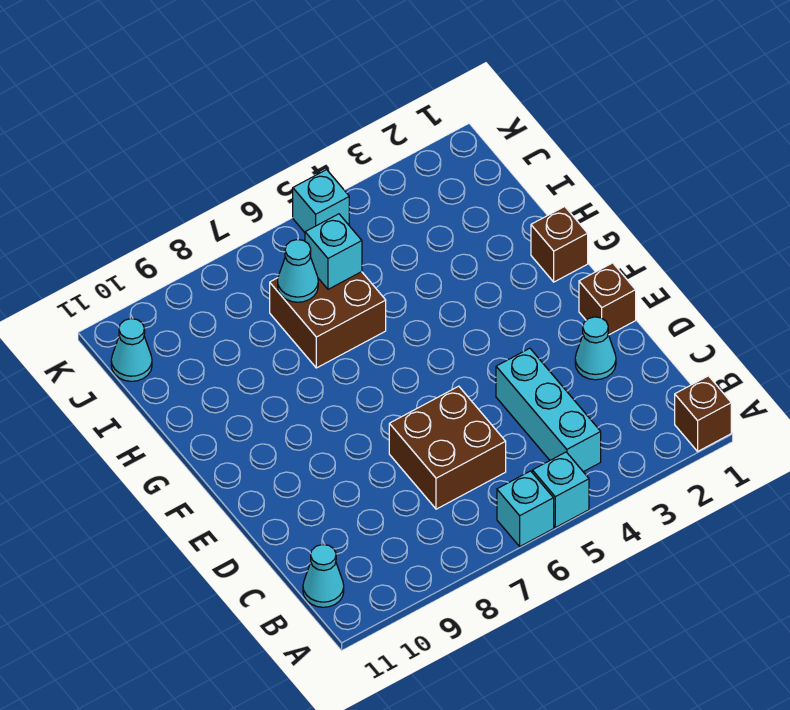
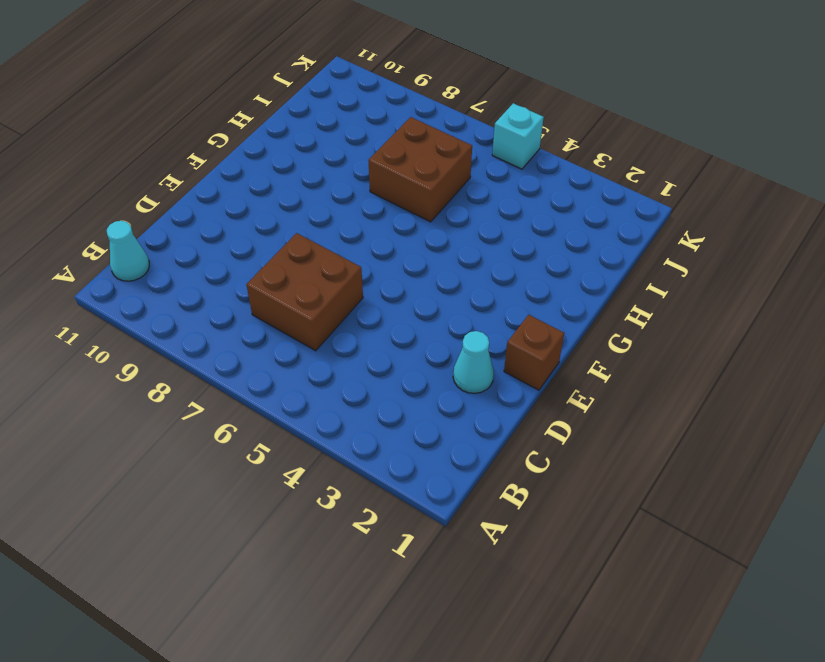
none -> brown brick A1 level 1
none -> cyan brick A5 level 1
none -> cyan brick A6 level 1

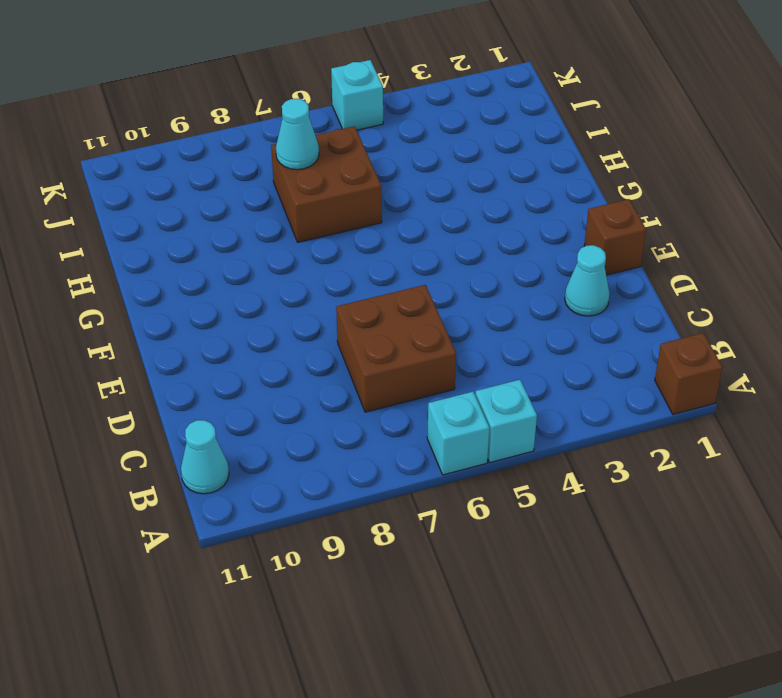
none -> cyan brick B4:D4 level 1
none -> brown brick G1 level 1
none -> cyan cone J11 level 1

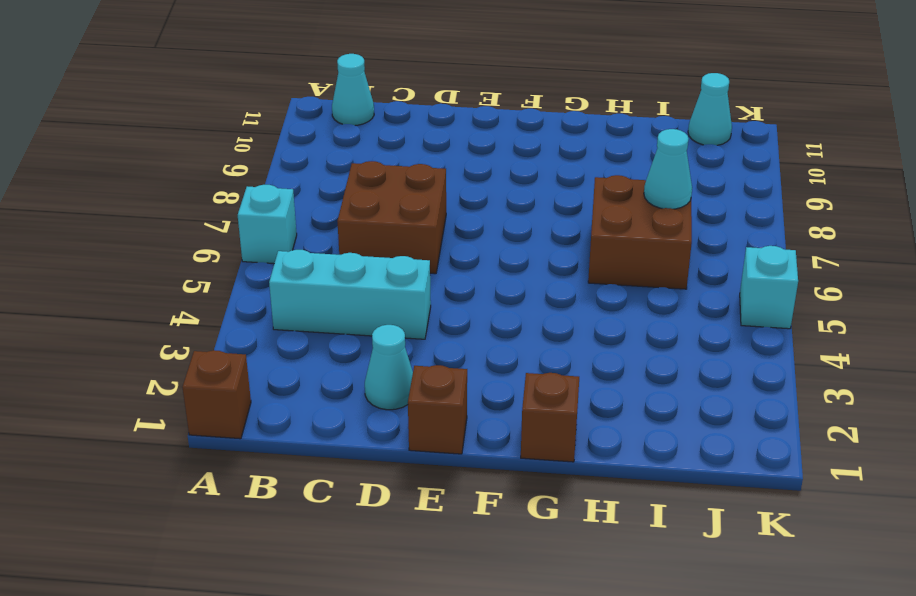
none -> cyan brick A5 level 1
none -> cyan brick I6 level 2

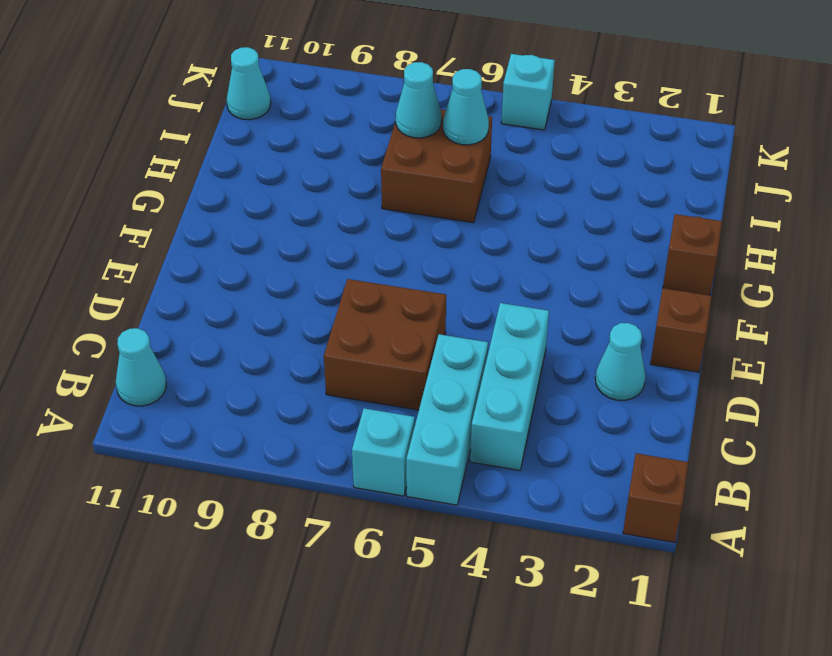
cyan brick A5:C5 level 1 -> cyan brick A5 level 1
cyan cone I6 level 2 -> cyan brick I6 level 2

